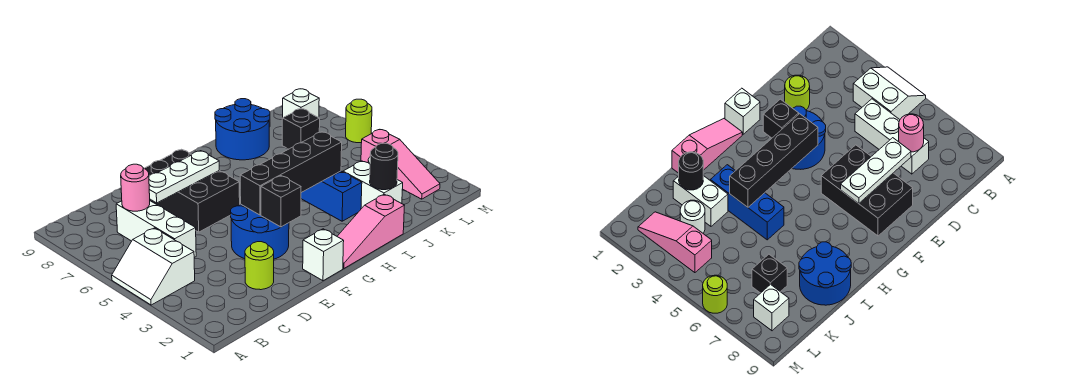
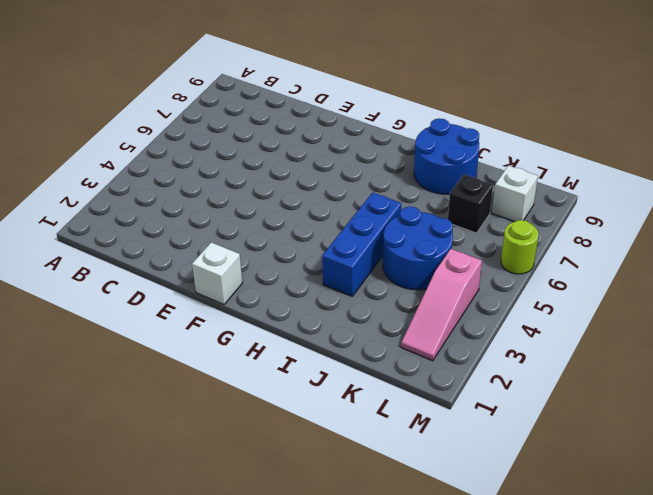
blue round brick J4:K5 level 1 -> blue round brick E3:F4 level 1
none -> white slope A4:B5 level 1 top B
none -> white brick C5:C7 level 1
none -> lime round brick D2 level 1

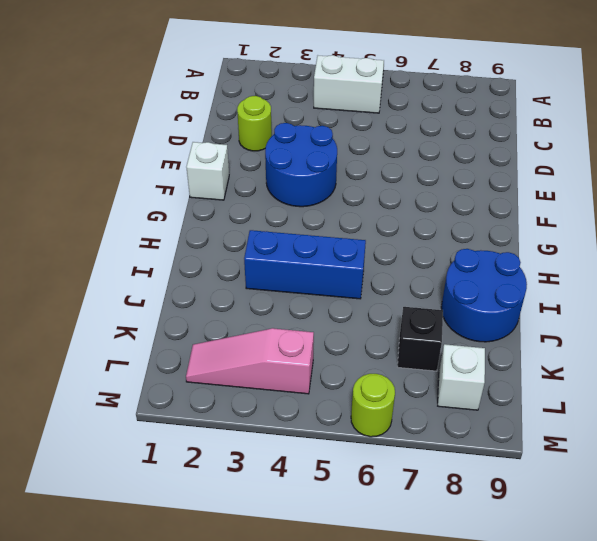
none -> white brick C5:C7 level 1
none -> black brick E6:F8 level 1
none -> pink slope G1:I1 level 1 top I

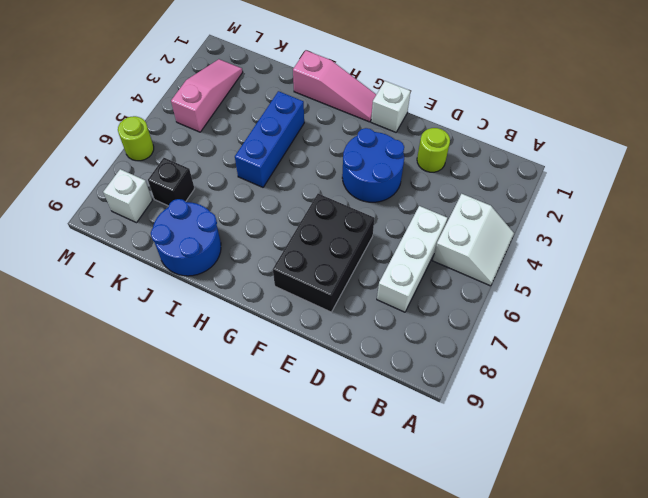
none -> white brick J2:J3 level 1
none -> white round brick K3 level 1
none -> pink round brick C7 level 2

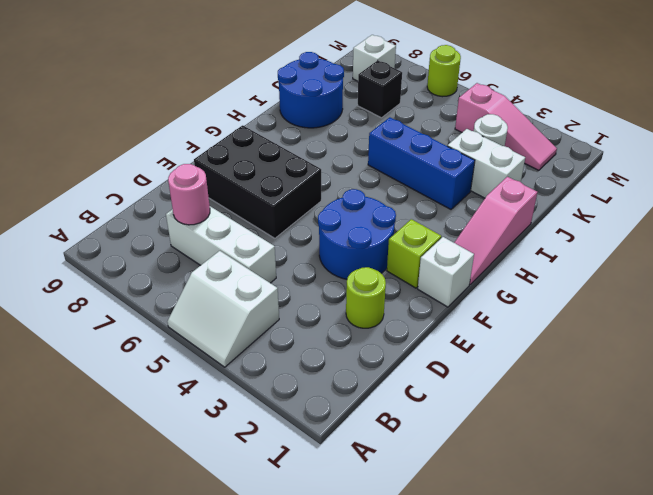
lime brick F2 level 1 -> none
none -> white plate D7:F7 level 2
none -> black brick F3 level 2
none -> black brick F4:I4 level 2

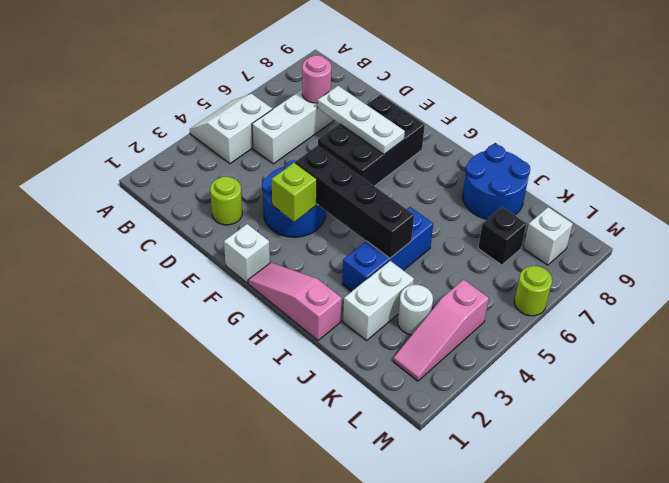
lime brick F3 level 2 -> black brick F3 level 2
none -> black round brick J2 level 2

